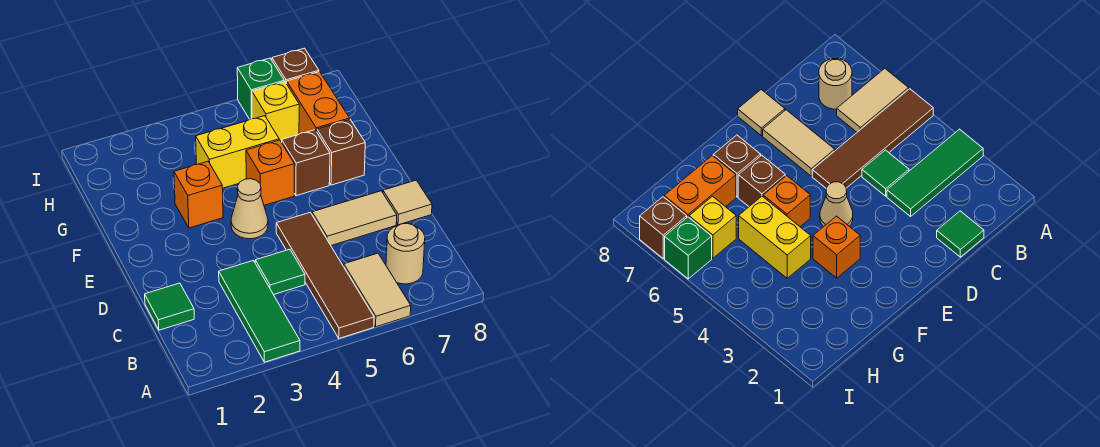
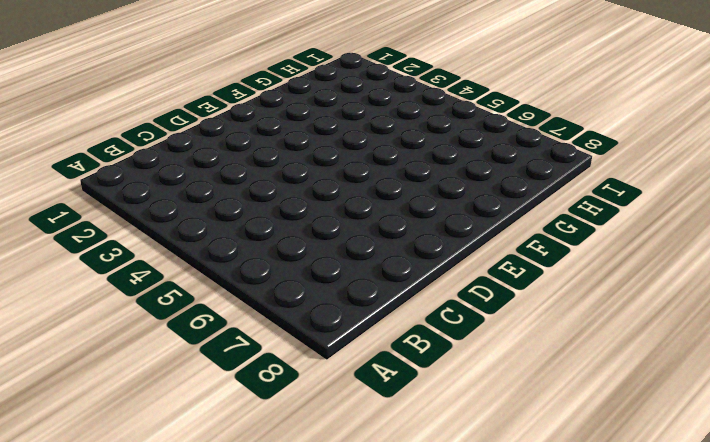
none -> green tile A3:C3 level 1
none -> brown tile A5:D5 level 1
none -> tan tile A6:B6 level 1

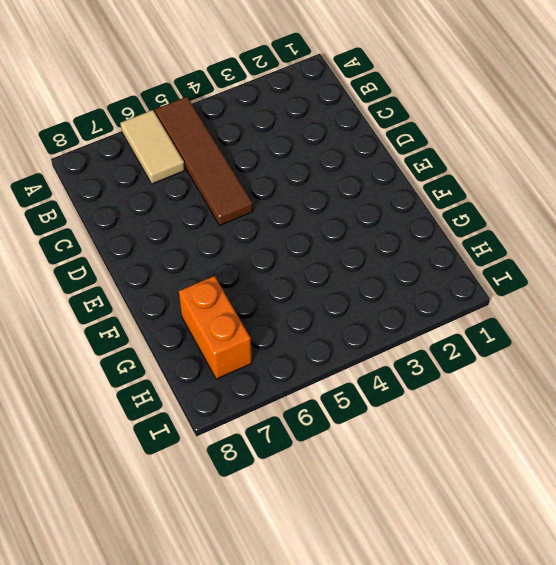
none -> green tile A3:C3 level 1
none -> tan round brick B7 level 1
none -> green tile C1 level 1

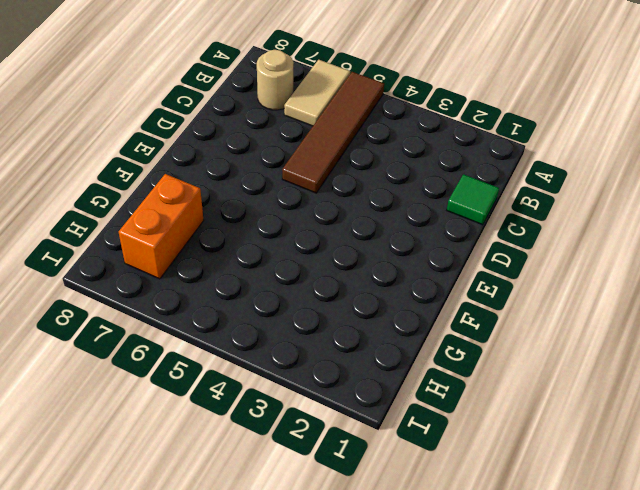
none -> green tile A3:C3 level 1
none -> green tile C4 level 1
none -> tan tile D6:D7 level 1

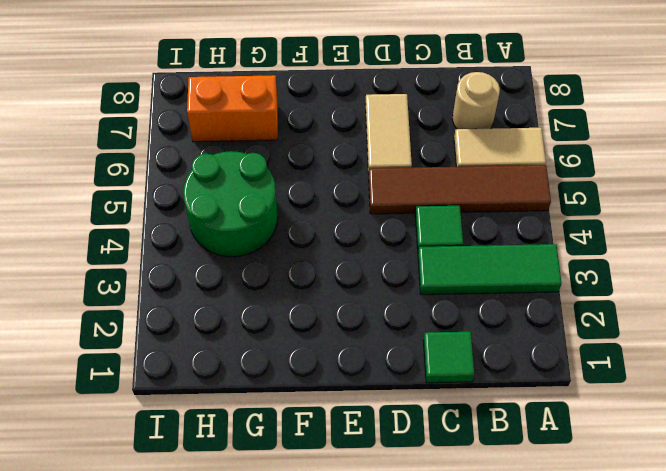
green round brick G4:H5 level 1 -> yellow brick G4:G5 level 1
none -> tan tile D8 level 1
none -> tan cone E4 level 1
none -> orange brick F3 level 1

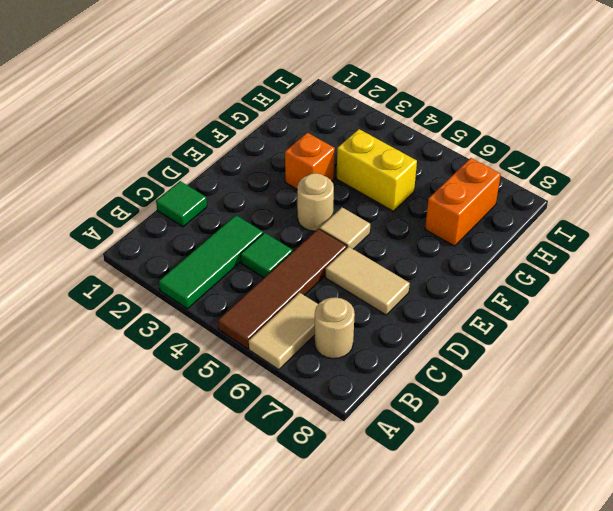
tan round brick E4 level 1 -> tan cone E4 level 1
tan tile E5 level 1 -> tan tile D8 level 1
none -> orange brick F5 level 1
none -> brown brick F6 level 1
none -> brown brick F7 level 1

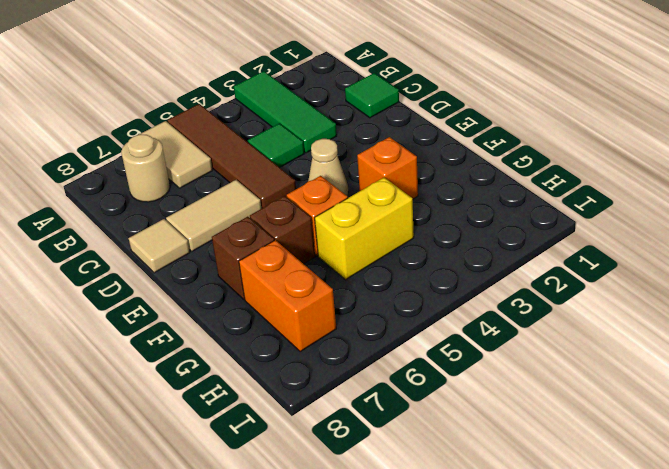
none -> yellow brick H6 level 1
none -> green brick I6 level 1
none -> brown brick I7 level 1

